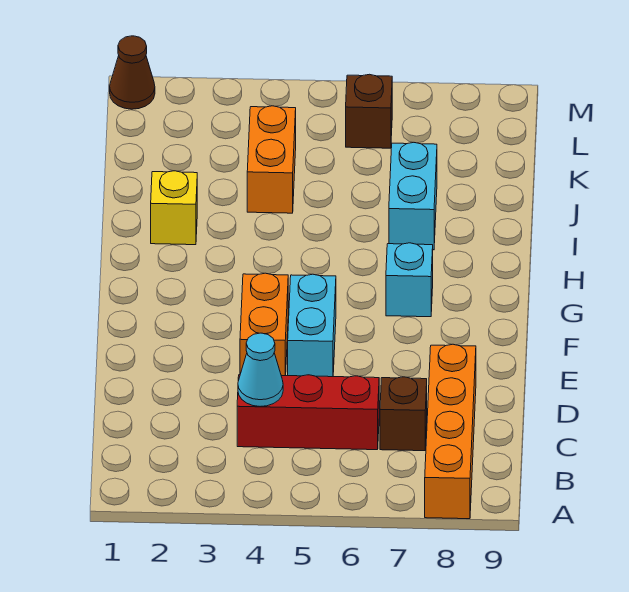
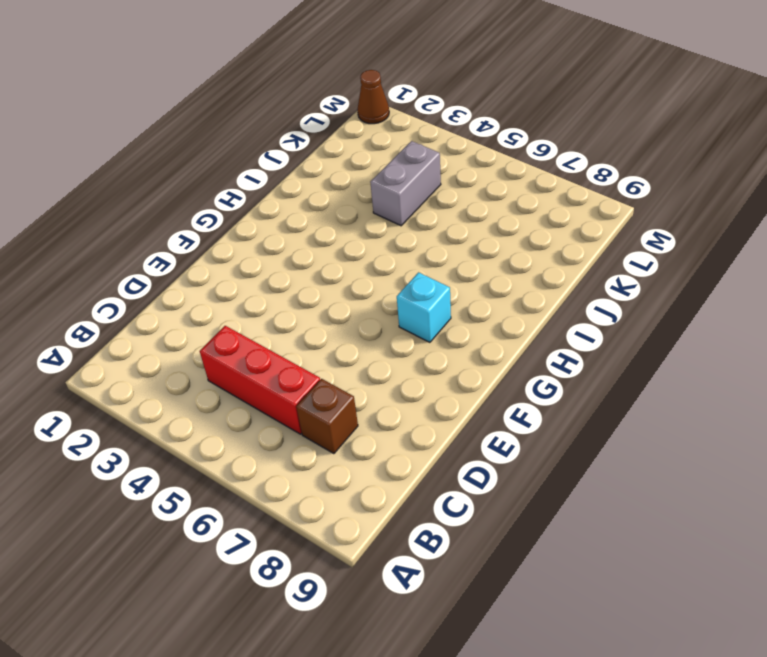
grey brick J4:K4 level 1 -> orange brick J4:K4 level 1
none -> orange brick A8:D8 level 1
none -> orange brick E4:F4 level 1
none -> cyan brick E5:F5 level 1

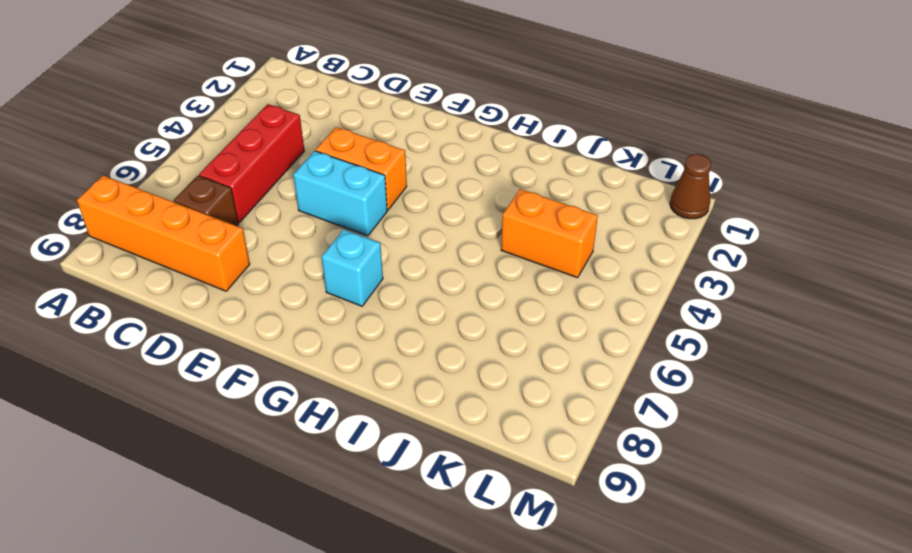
none -> yellow brick I2 level 1
none -> cyan brick I7:J7 level 1
none -> brown brick L6 level 1

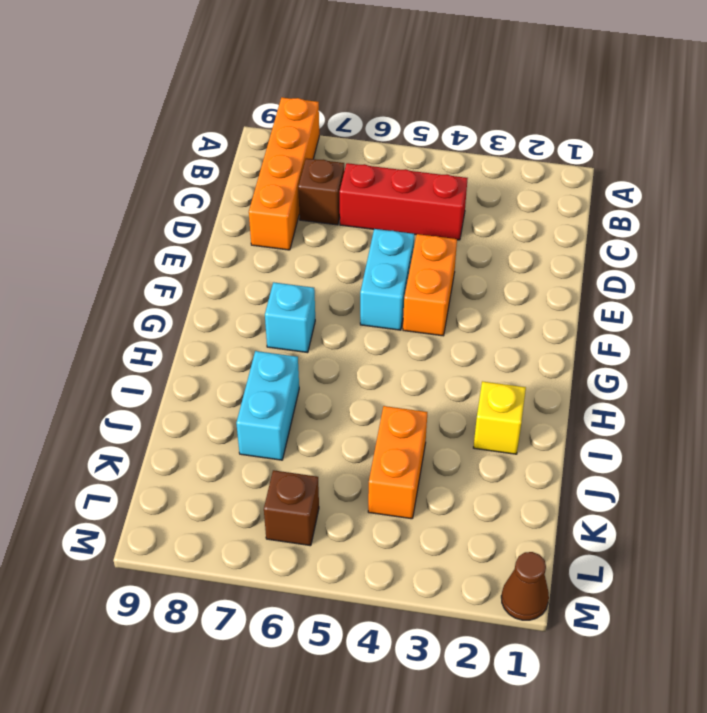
none -> cyan cone C4 level 2

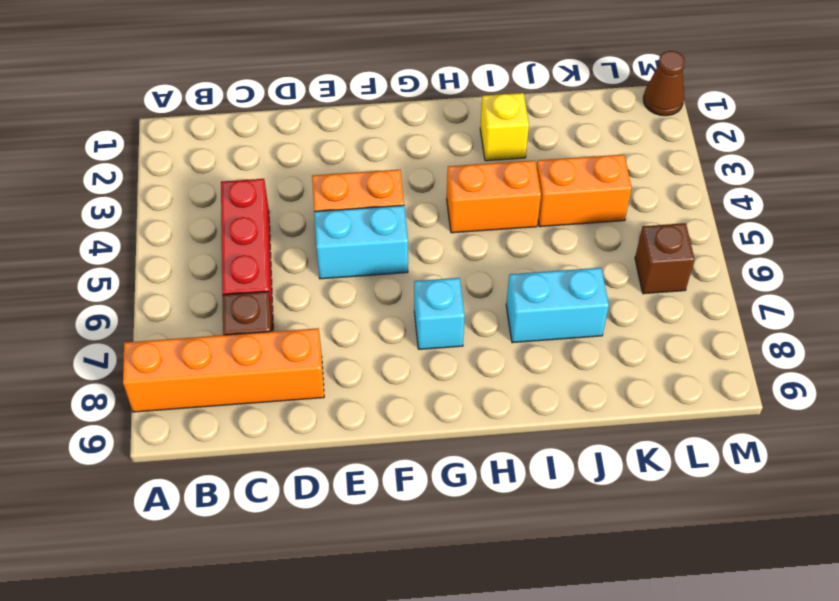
orange brick H4:I4 level 1 -> none
none -> cyan cone C4 level 2

